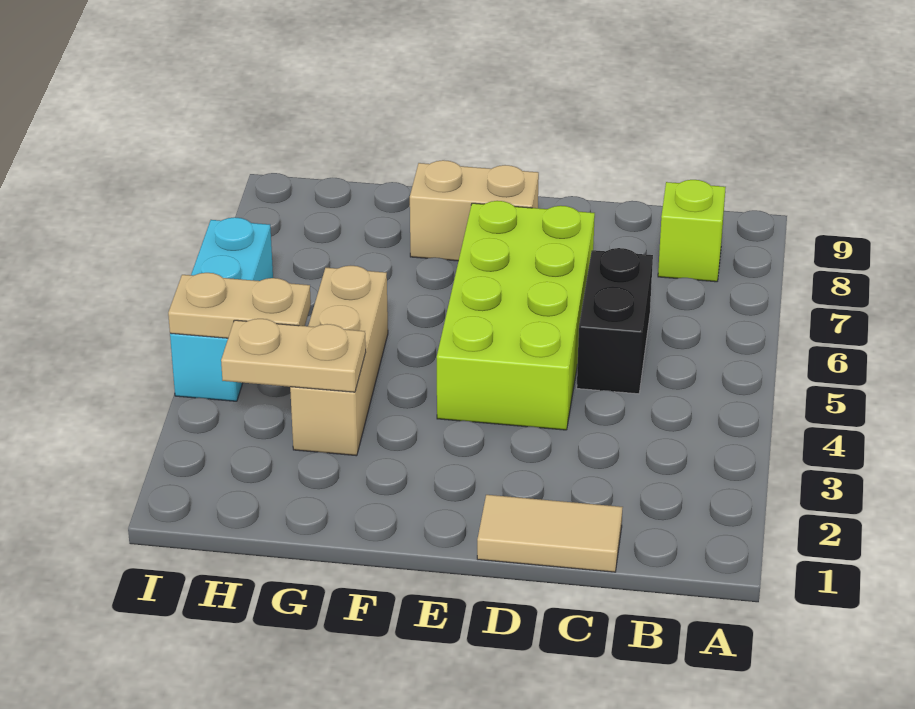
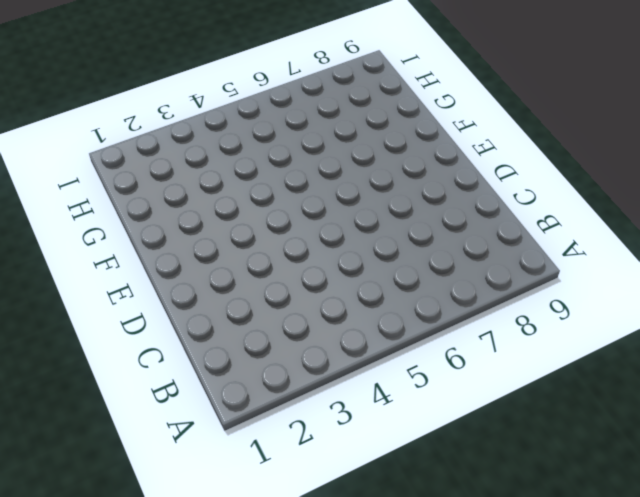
none -> lime brick B8 level 1
none -> tan tile C1:D1 level 1

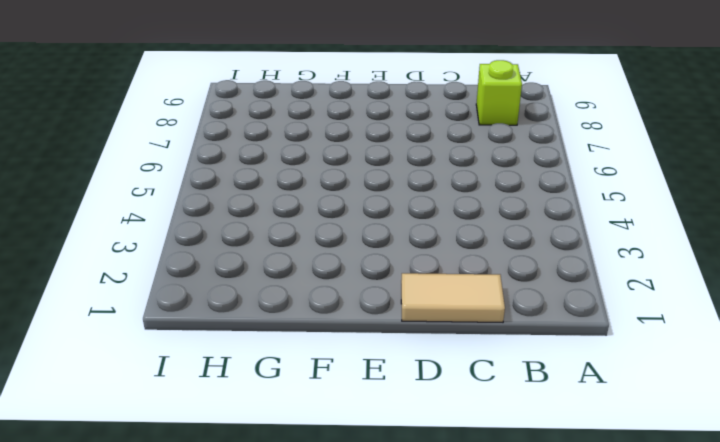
none -> black brick C5:C6 level 1
none -> lime brick D4:E7 level 1

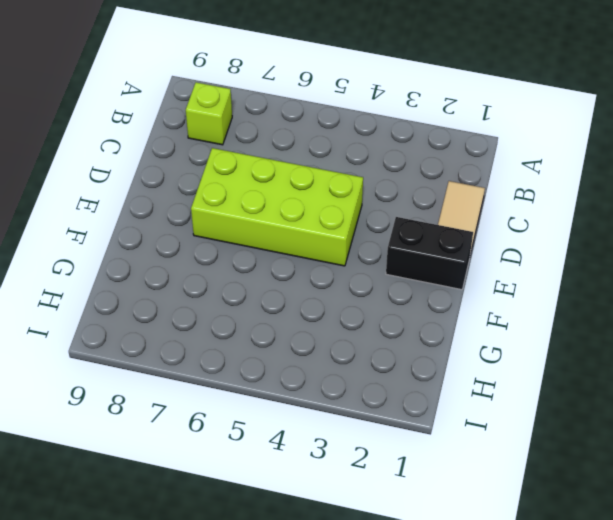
black brick E1:E2 level 1 -> black brick C5:C6 level 1
none -> tan brick E8:F8 level 1
none -> tan brick G3:G5 level 1

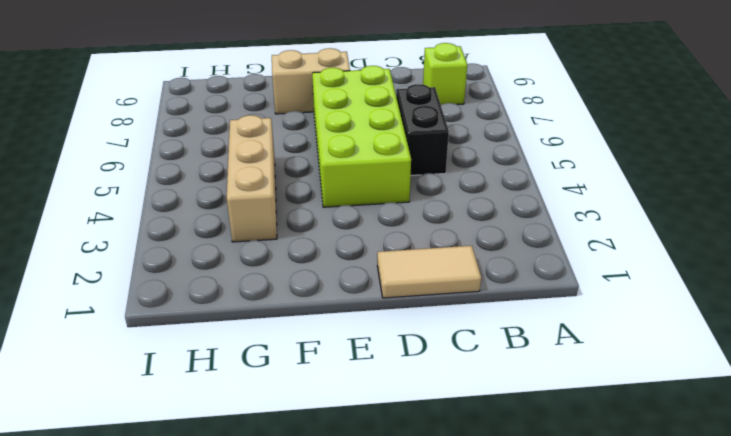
none -> cyan brick I4:I6 level 1
none -> tan plate G3:H3 level 2

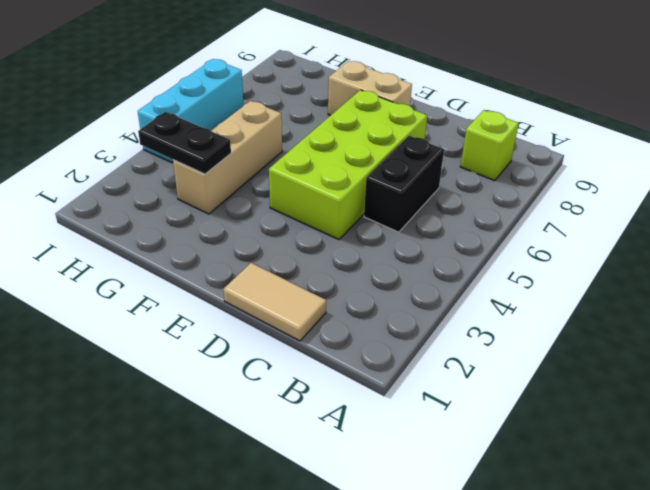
black plate G3:H3 level 2 -> tan plate G3:H3 level 2
none -> tan plate H4:I4 level 2

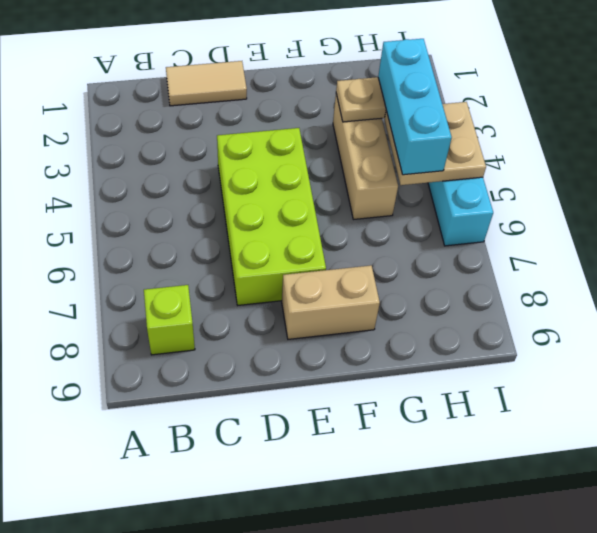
cyan brick H3:H5 level 3 -> none
tan plate H4:I5 level 2 -> tan plate H4:I4 level 2
none -> black brick C5:C6 level 1

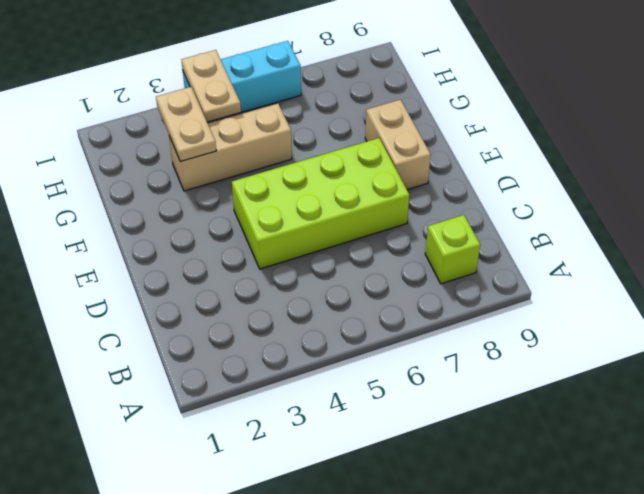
none -> tan tile C1:D1 level 1
none -> black brick C5:C6 level 1

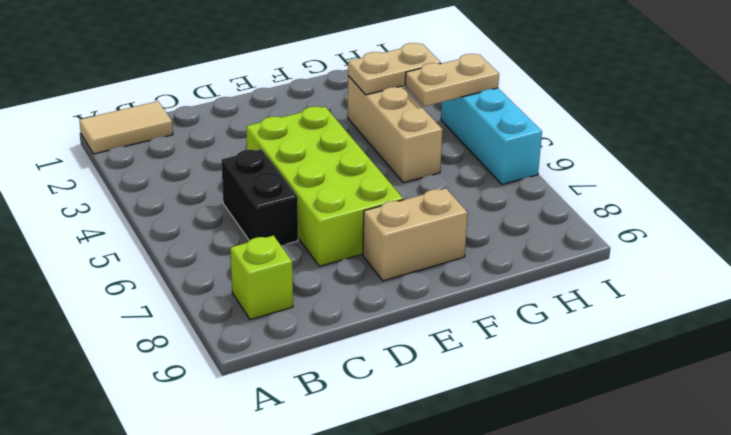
tan tile A1:B1 level 1 -> tan tile C1:D1 level 1

